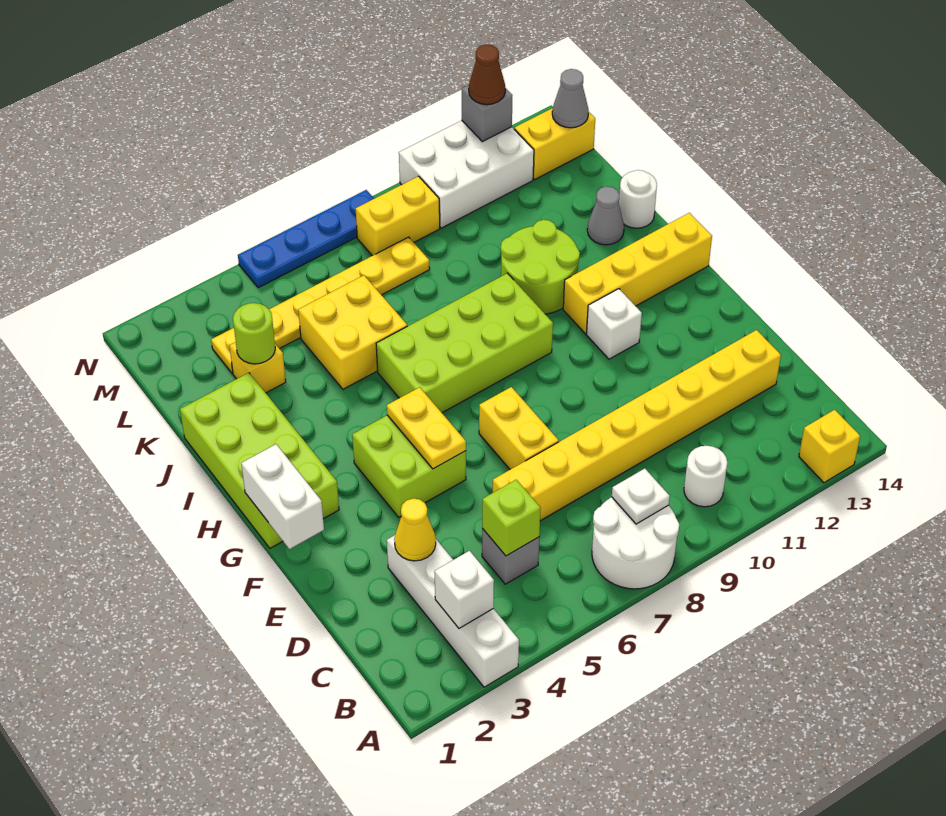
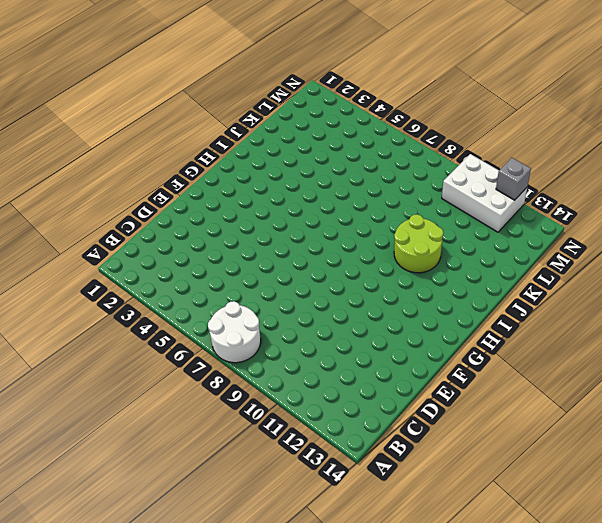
none -> white brick A3:D3 level 1
none -> yellow brick A13 level 1
none -> white round brick B10 level 1
none -> grey brick C5 level 1

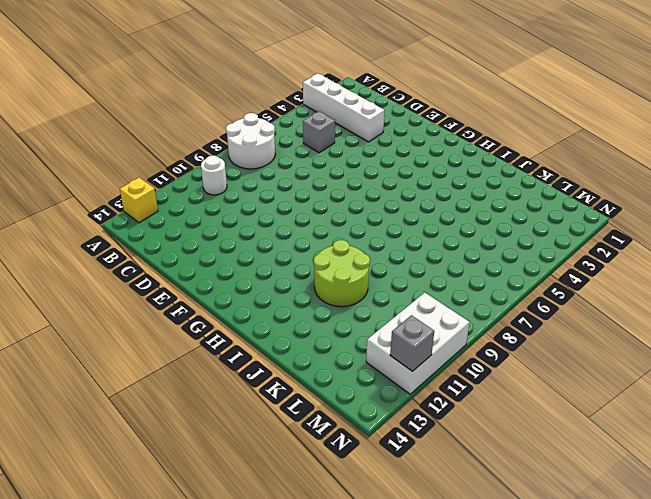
none -> yellow brick D6:D13 level 1
none -> yellow brick E7:F7 level 1
none -> lime brick F4:G5 level 1
none -> lime brick G1:J2 level 1

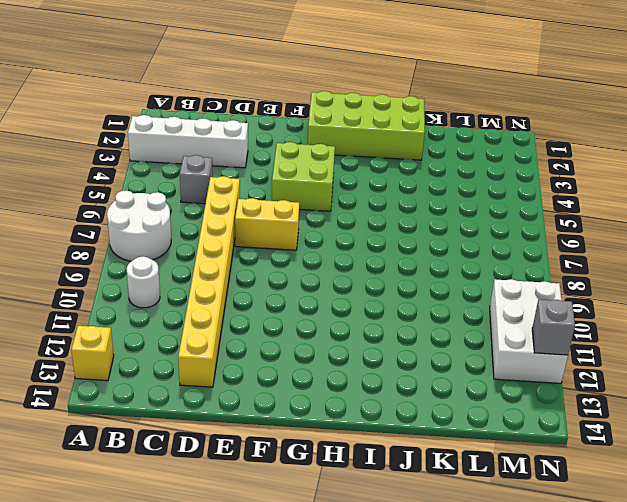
none -> white brick G11 level 1
none -> lime brick H6:I9 level 1
none -> yellow brick H11:H14 level 1
none -> lime round brick I10:J11 level 1

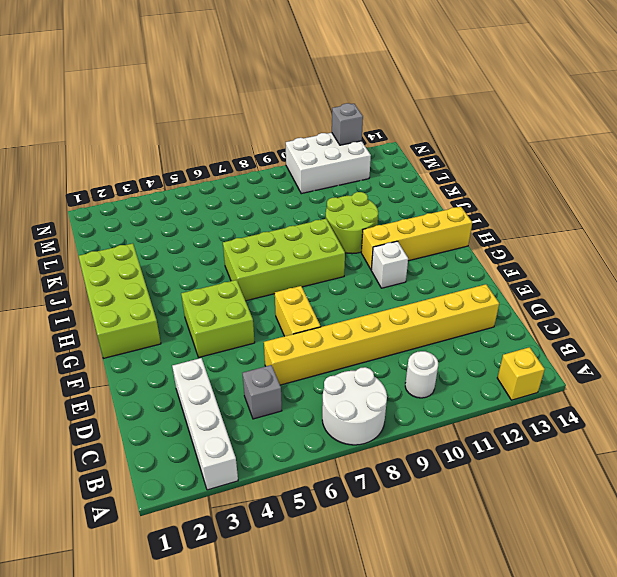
none -> yellow brick J5:K6 level 1
none -> grey cone J13 level 1
none -> white round brick J14 level 1
none -> yellow brick K3 level 1

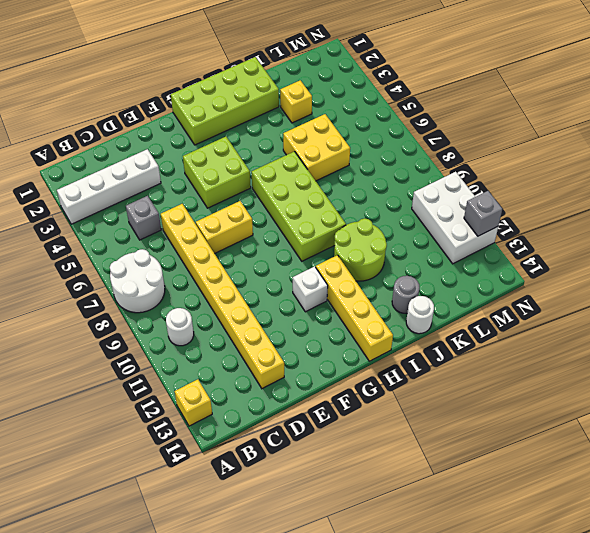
grey round brick J13 level 1 -> grey cone J13 level 1
none -> yellow plate L3:L8 level 1
none -> yellow brick M8:M9 level 1
none -> yellow brick M13:M14 level 1
none -> blue plate N5:N8 level 1

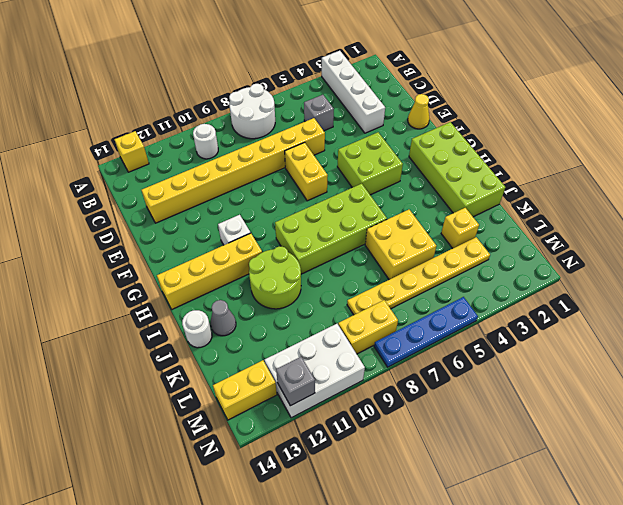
yellow cone E1 level 1 -> yellow cone D3 level 2
none -> white brick B3 level 2
none -> white plate B8 level 2
none -> lime brick C5 level 2
none -> white brick F1:G1 level 2

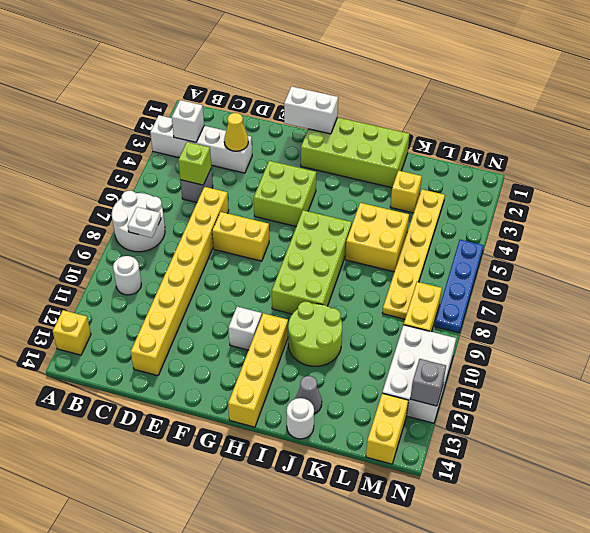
none -> yellow plate F5:G5 level 2
none -> lime round brick K3 level 2
none -> grey cone M14 level 2
none -> brown cone N12 level 3

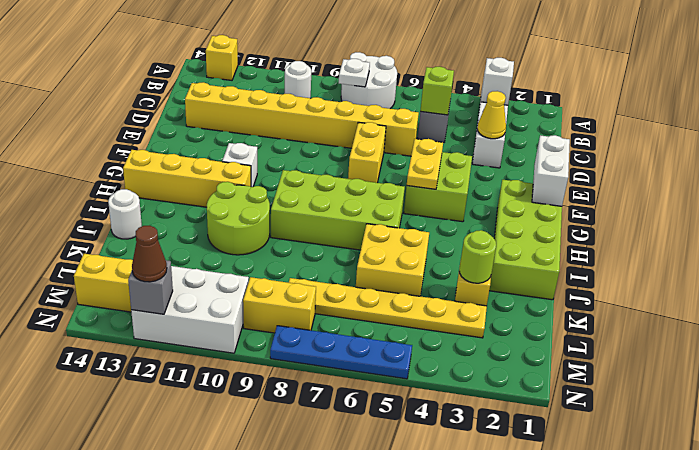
none -> grey cone J13 level 1
none -> grey cone M14 level 2

